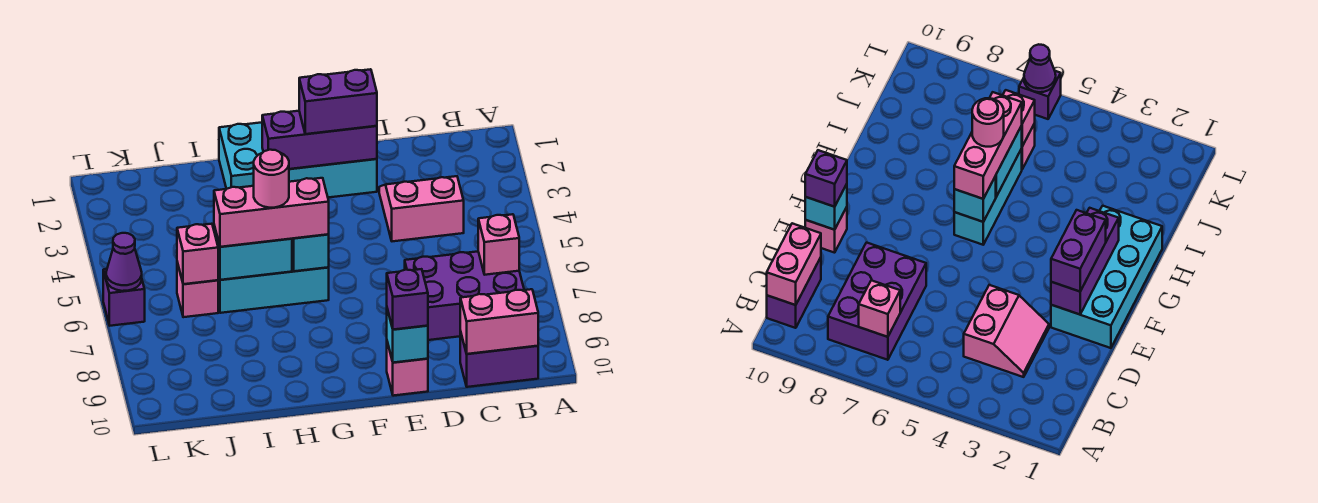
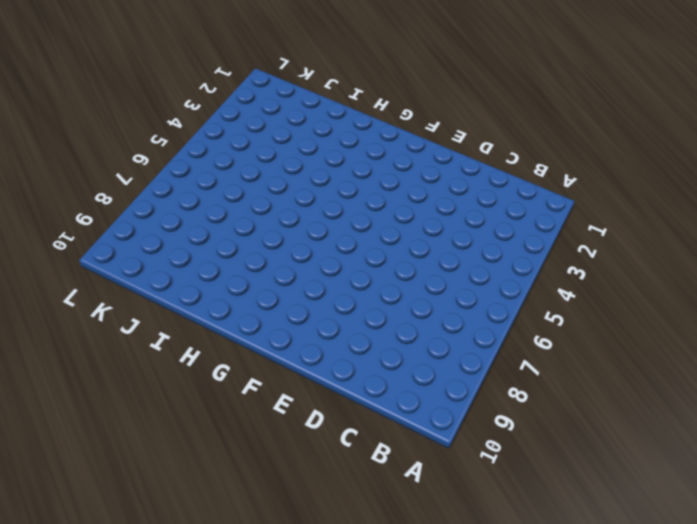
none -> purple brick B7:D8 level 1
none -> purple brick B10:C10 level 1
none -> pink slope C3:D4 level 1 top 4

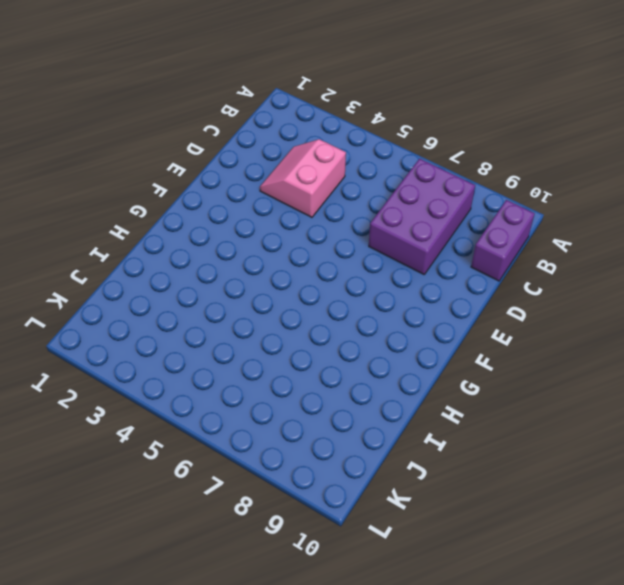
none -> cyan brick E1:H2 level 1
none -> pink brick E10 level 1
none -> cyan brick G6:I6 level 1

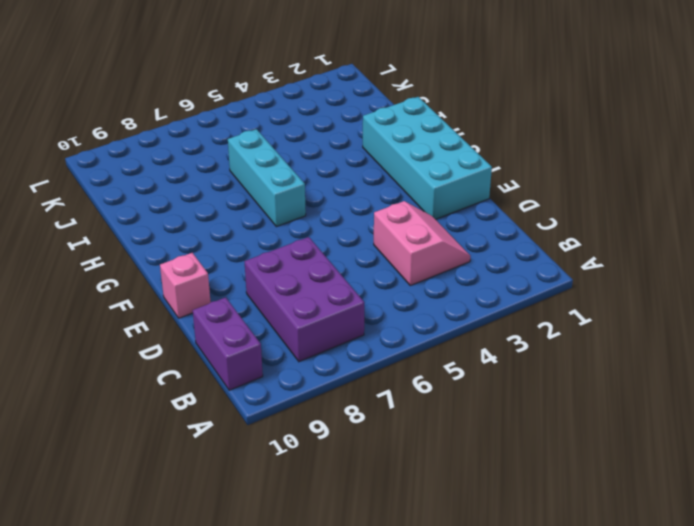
none -> pink brick J6 level 1
none -> purple brick L6 level 1
none -> pink brick B7 level 2

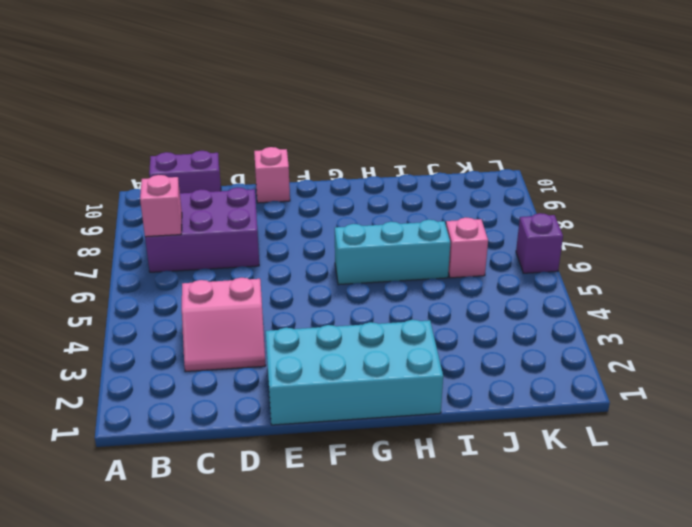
none -> pink brick B10:C10 level 2
none -> purple brick E2:G2 level 2
none -> cyan brick E10 level 2

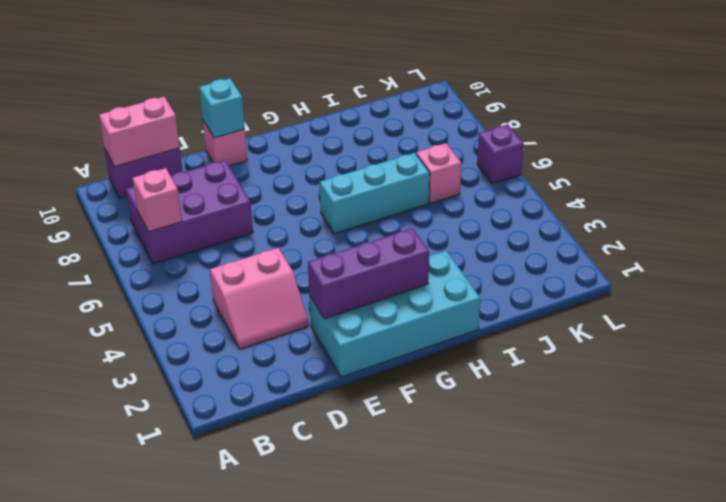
none -> cyan brick G6 level 2
none -> cyan brick H6:I6 level 2
none -> pink brick J6 level 2

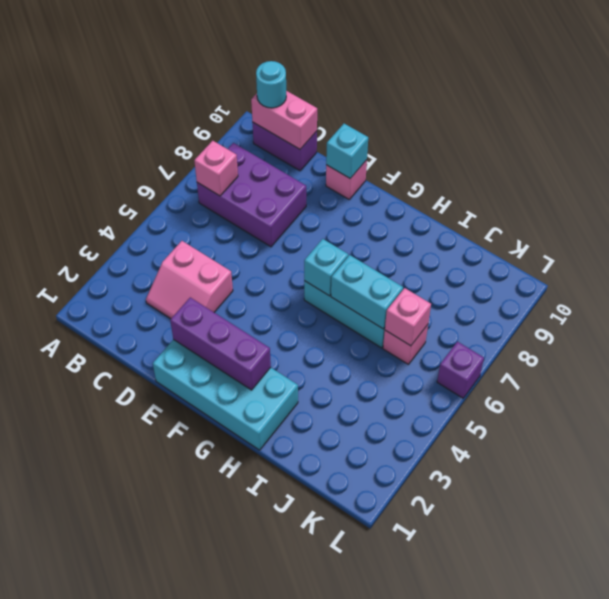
cyan round brick B10 level 3 -> none
none -> purple cone L6 level 2
none -> purple brick E2:F2 level 3
none -> purple brick E10 level 3

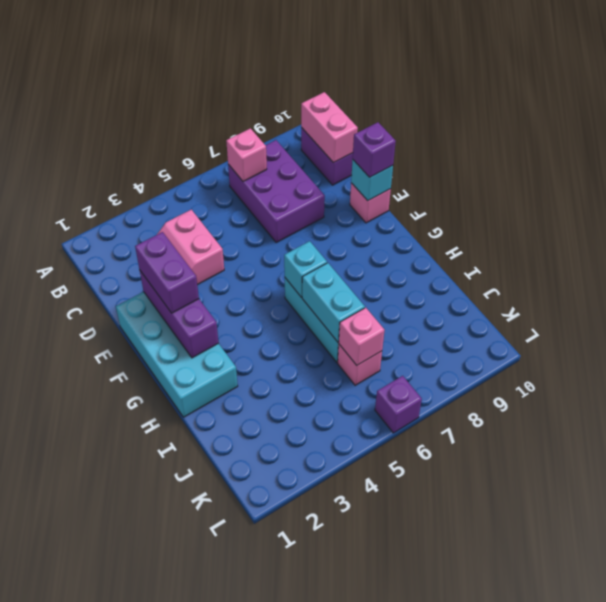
none -> purple cone L6 level 2
none -> pink brick G6:I6 level 3
none -> pink round brick H6 level 4

